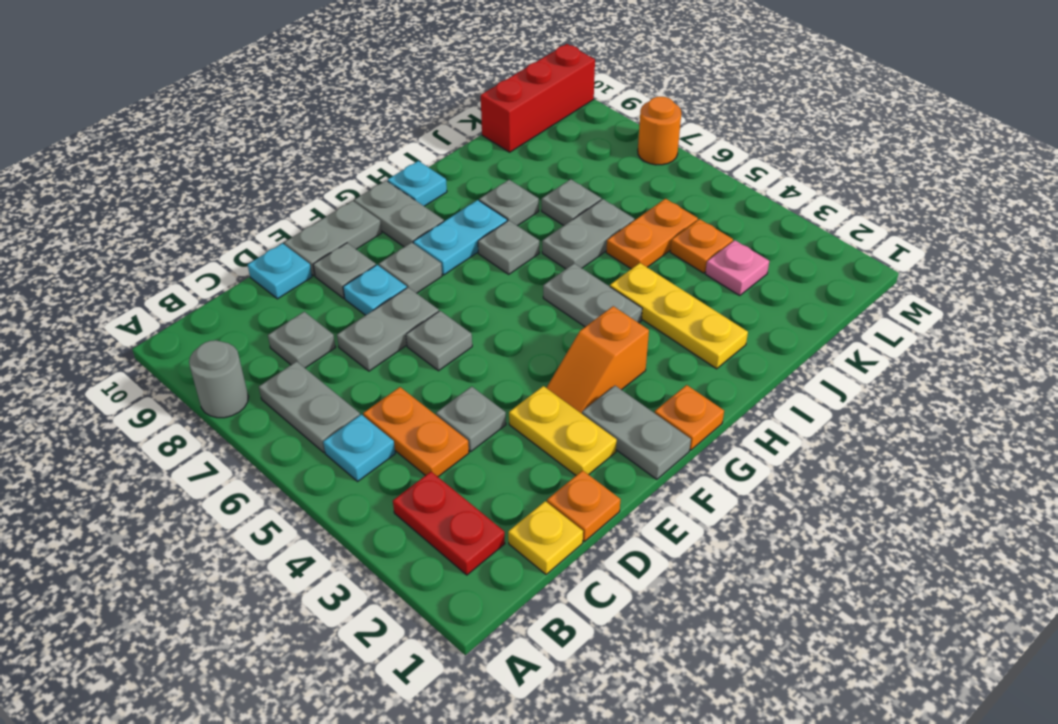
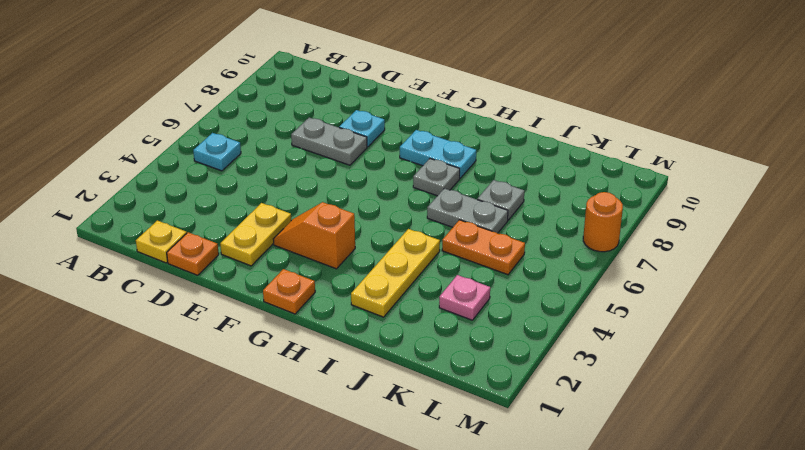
none -> grey round brick A8 level 1
none -> red plate B2:B3 level 1
none -> grey plate B6:B7 level 1
none -> orange plate C4:C5 level 1

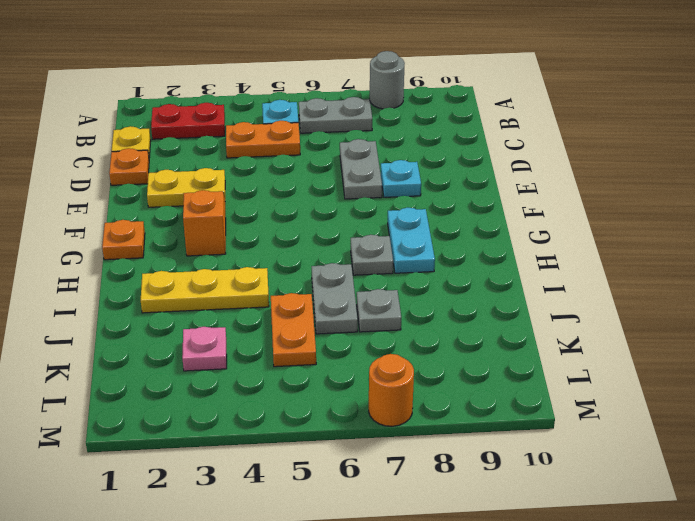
none -> grey plate C8 level 1
none -> grey plate D4 level 1
none -> cyan plate D10 level 1
none -> grey plate E6 level 1

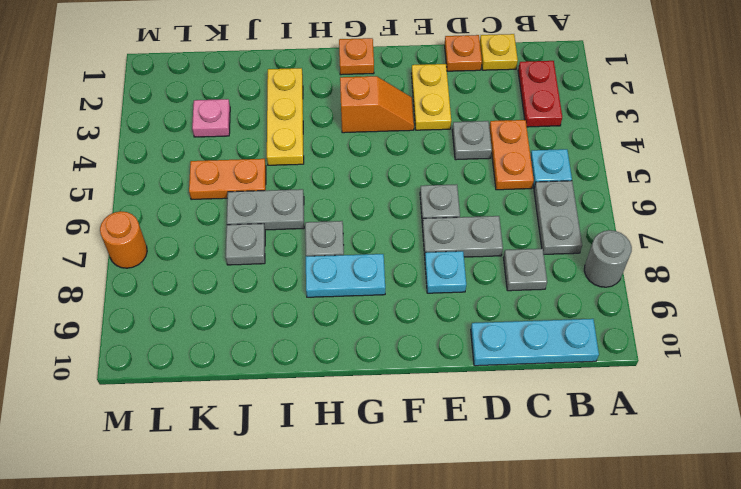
cyan plate B10:D10 level 1 -> cyan plate D10 level 1
none -> grey plate E9 level 1
none -> grey plate E10:F10 level 1
none -> grey plate F1:F2 level 1
none -> grey plate F8 level 1

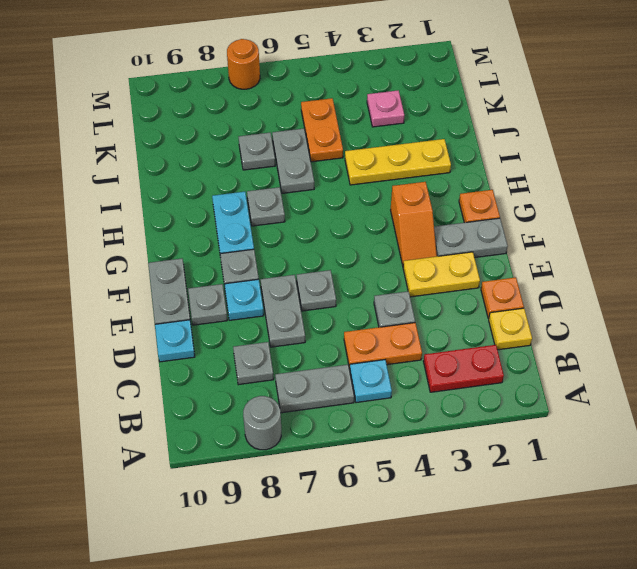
none -> grey plate G9:G10 level 1
none -> grey plate H4:H5 level 1
none -> cyan plate H10 level 1
none -> grey plate I8 level 1

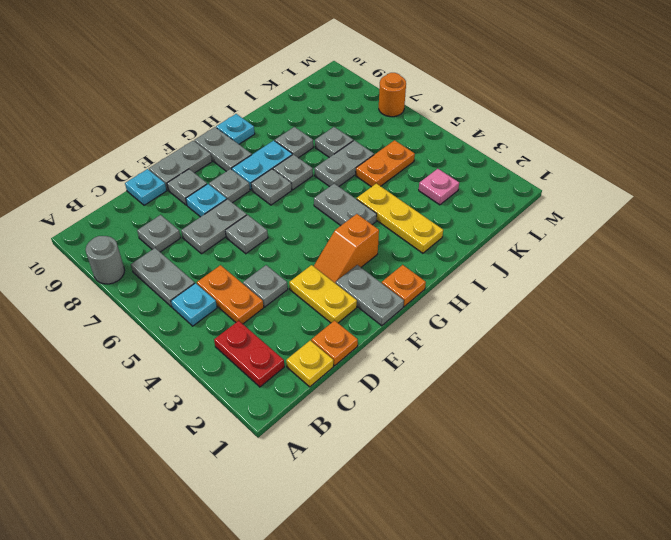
grey plate G7 level 1 -> none
none -> orange plate K4 level 1
none -> red brick K10:M10 level 1

